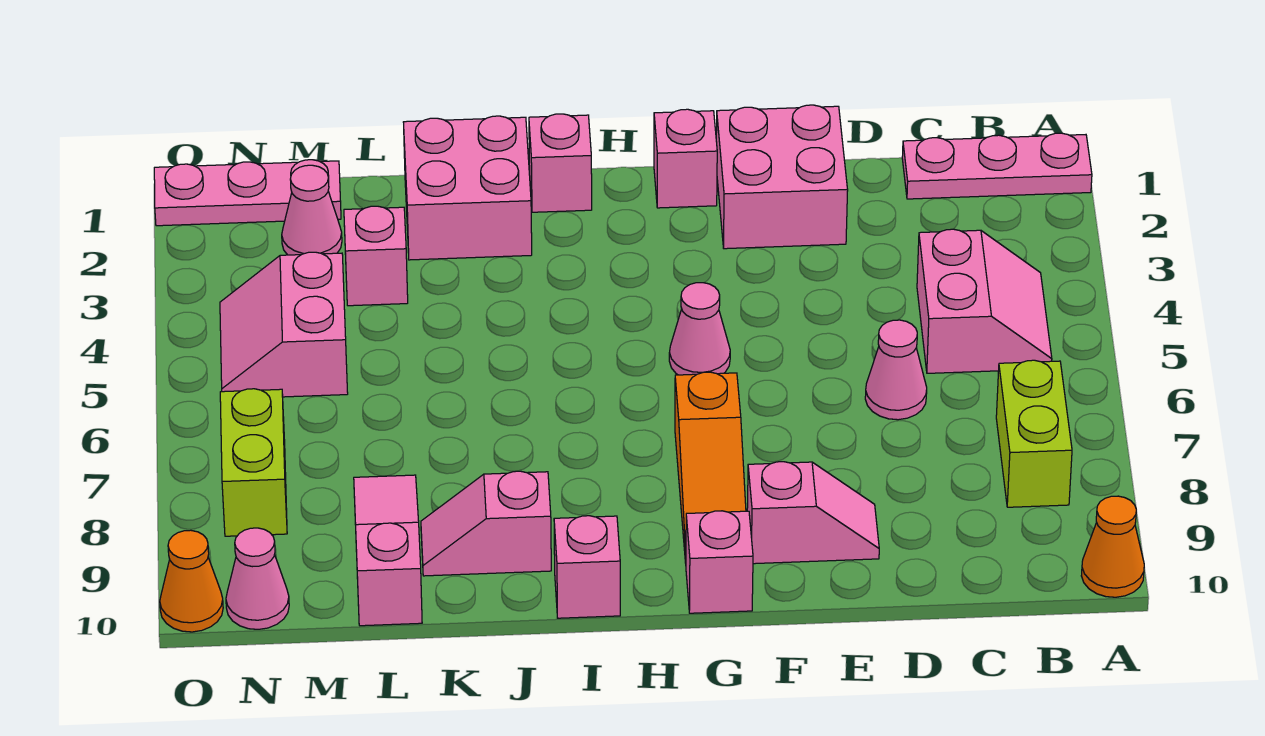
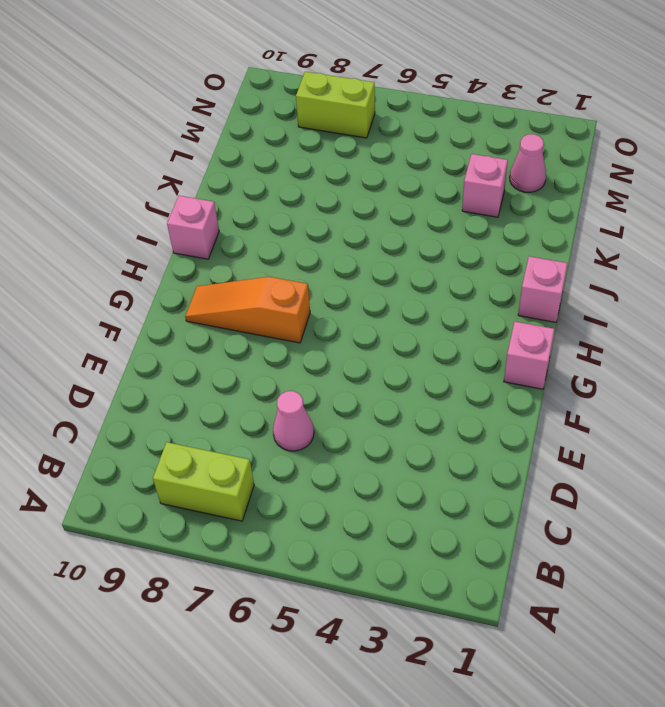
none -> pink plate A1:C1 level 1
none -> orange cone A10 level 1
none -> pink slope B4:C5 level 1 top C

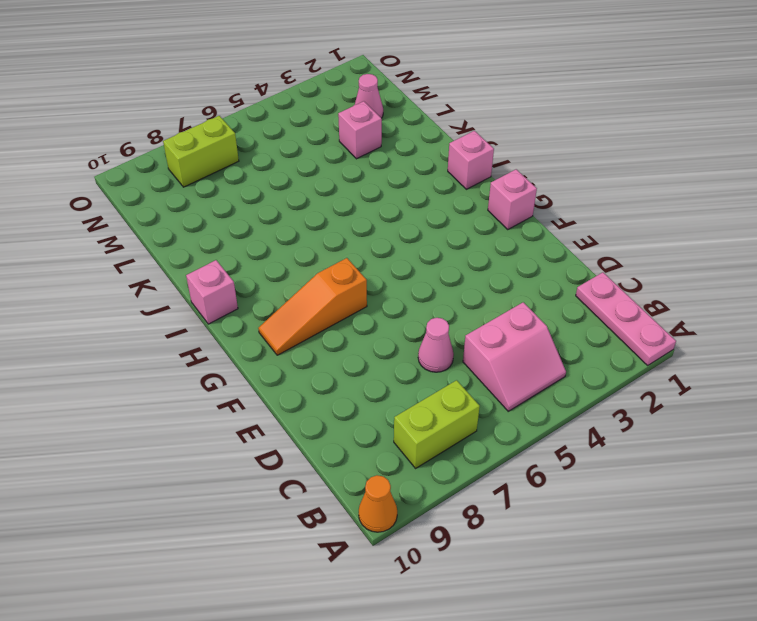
none -> pink brick E1:F2 level 1
none -> pink slope E9:F9 level 1 top F
none -> pink cone G5 level 1

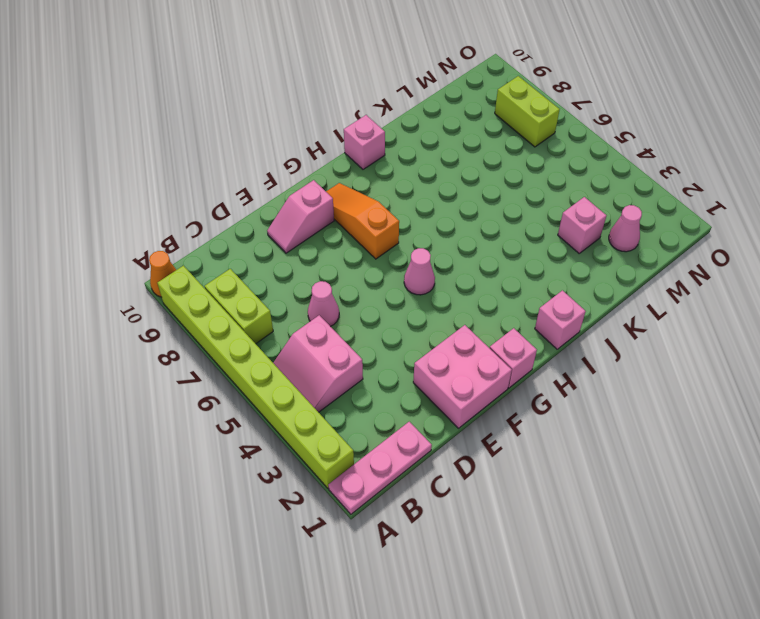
lime brick A2:A9 level 1 -> none
none -> pink brick G10 level 1
none -> pink brick J1:K2 level 1
none -> pink slope J9:K9 level 1 top J

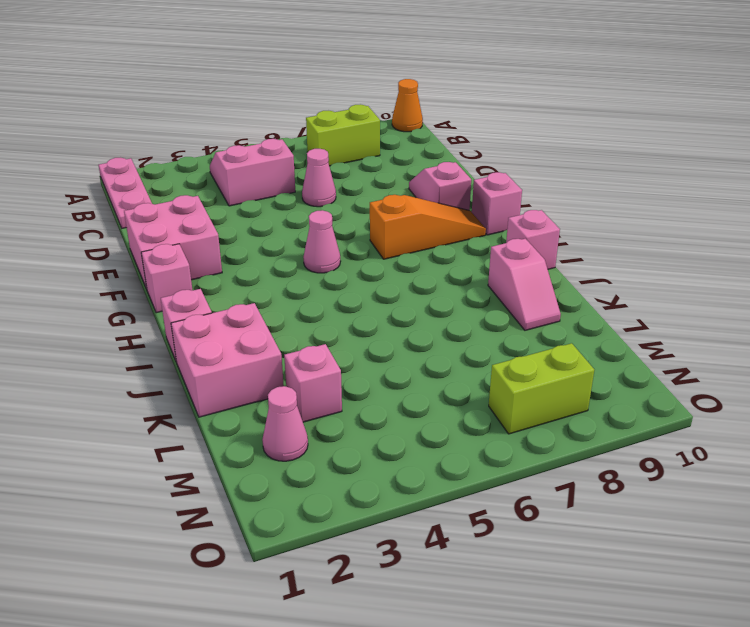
none -> pink slope L8:L10 level 1 top 10
none -> pink plate M1:O1 level 1
none -> pink slope M4:N5 level 1 top M

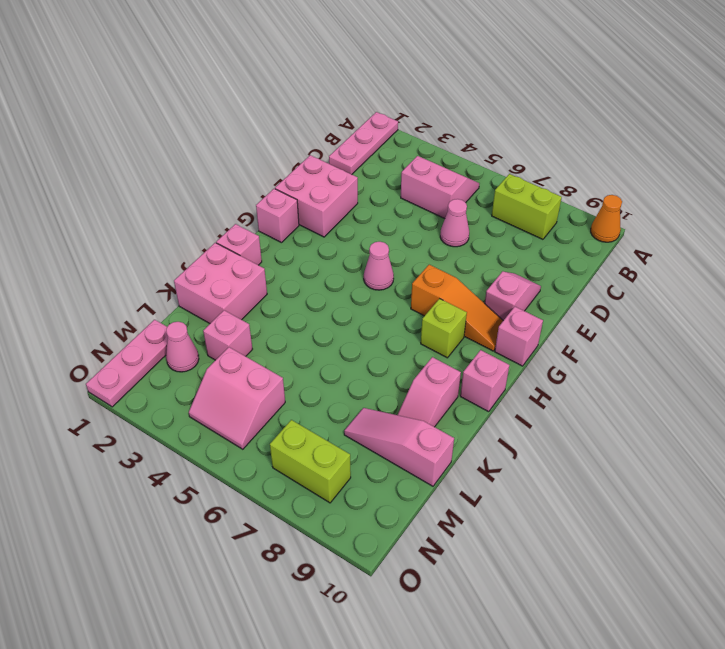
lime brick H8 level 1 -> none
none -> pink cone N10 level 1
none -> orange cone O10 level 1

